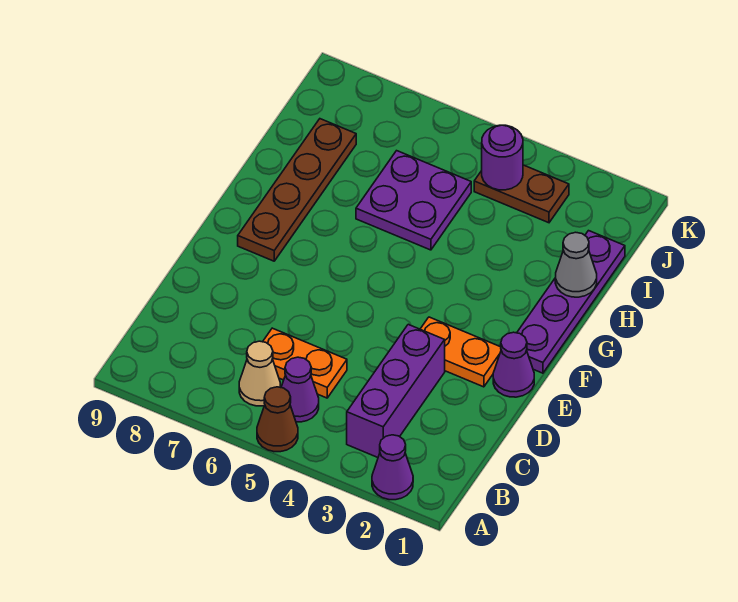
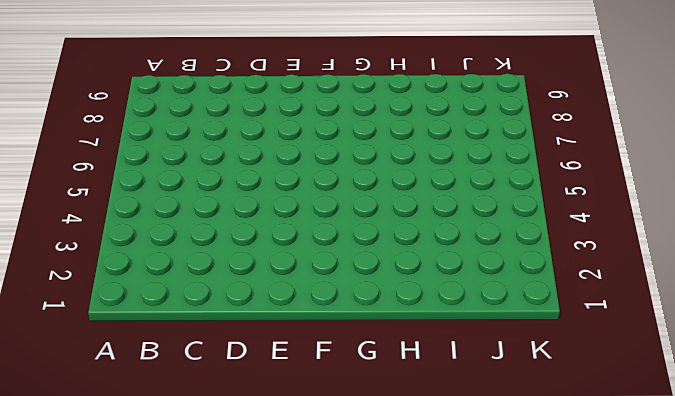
none -> purple cone A2 level 1
none -> brown cone A5 level 1
none -> purple brick B3:D3 level 1

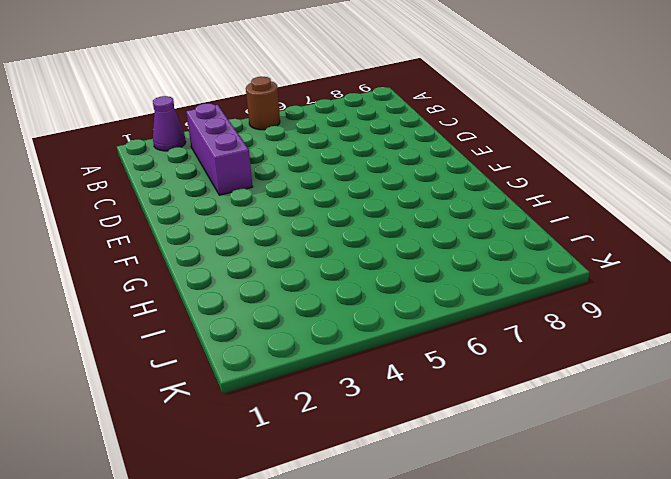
brown round brick A5 level 1 -> brown cone A5 level 1
none -> purple cone B5 level 1
none -> tan cone B6 level 1
none -> orange plate C5:C6 level 1

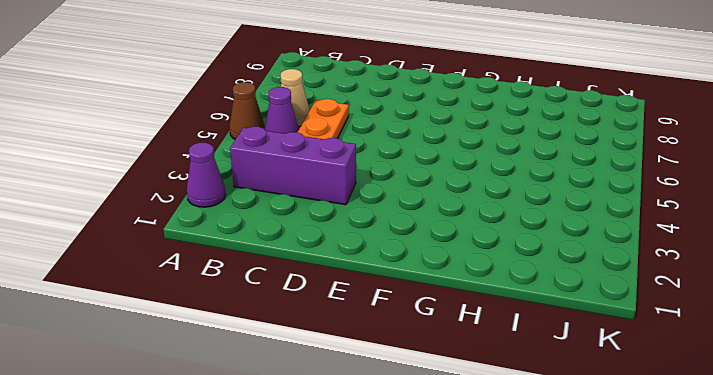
none -> purple cone E1 level 1
none -> orange plate E2:E3 level 1
none -> purple plate F1:I1 level 1

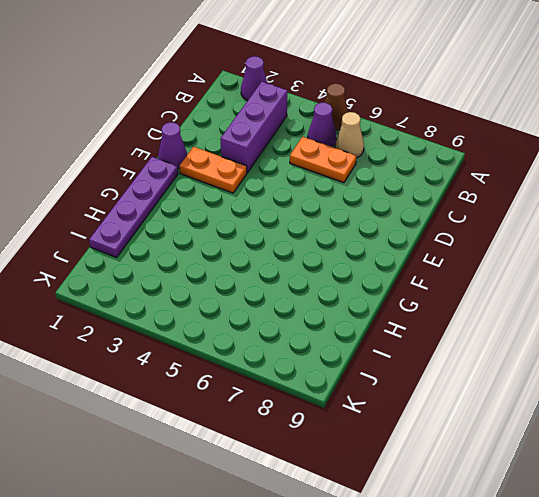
none -> brown plate F8:I8 level 1
none -> purple plate H5:I6 level 1
none -> brown plate J3:J4 level 1

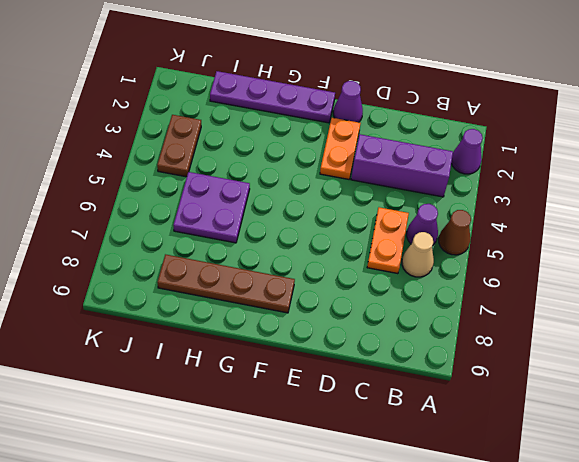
none -> grey cone H1 level 2
none -> purple round brick J4 level 2

